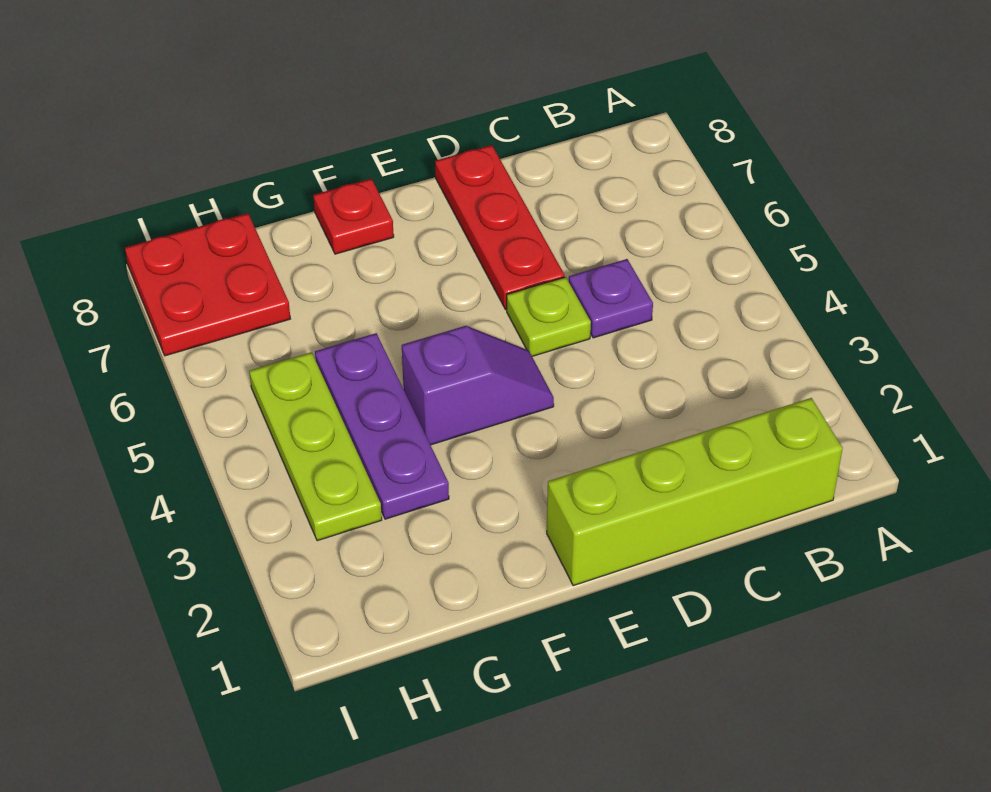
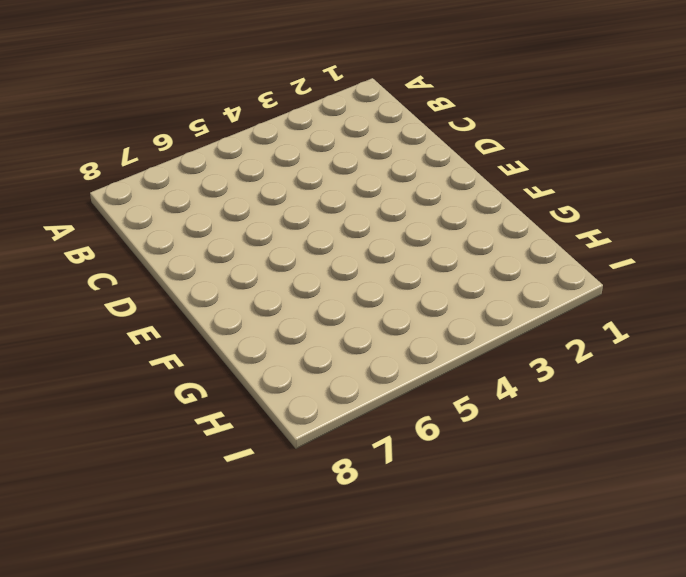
none -> lime brick B1:E1 level 1
none -> purple plate C5 level 1

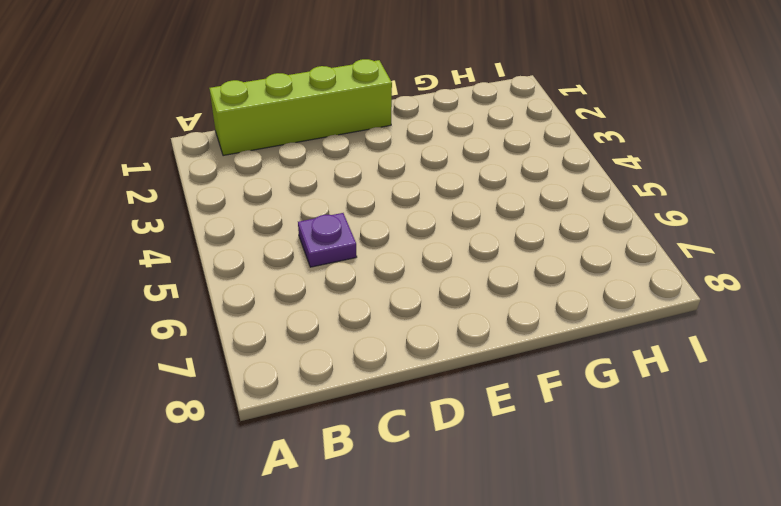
none -> lime plate D5 level 1
none -> red plate D6:D8 level 1

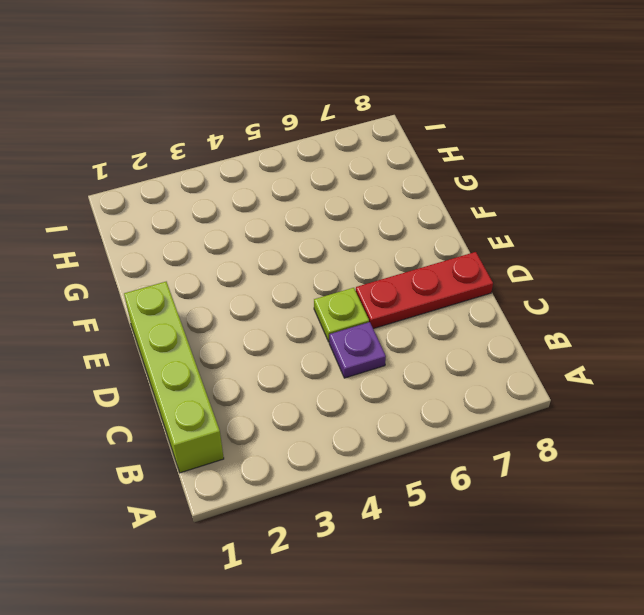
none -> purple slope E4:F4 level 1 top F
none -> red plate F8 level 1

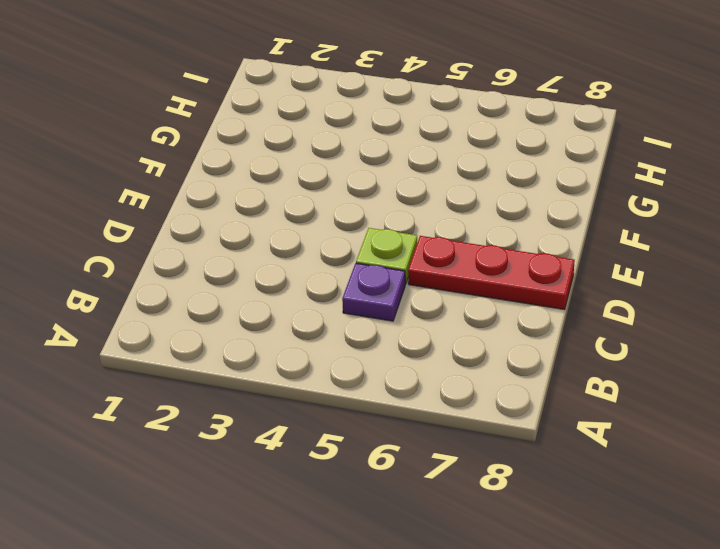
none -> lime brick B1:E1 level 1
none -> purple slope E4:F4 level 1 top F

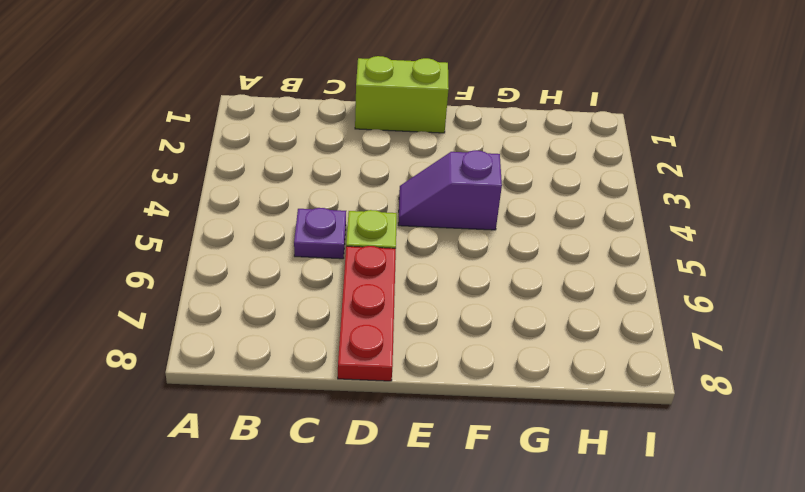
lime brick D1:E1 level 1 -> lime brick B1:E1 level 1
none -> red plate F8 level 1
none -> purple plate G3:G5 level 1

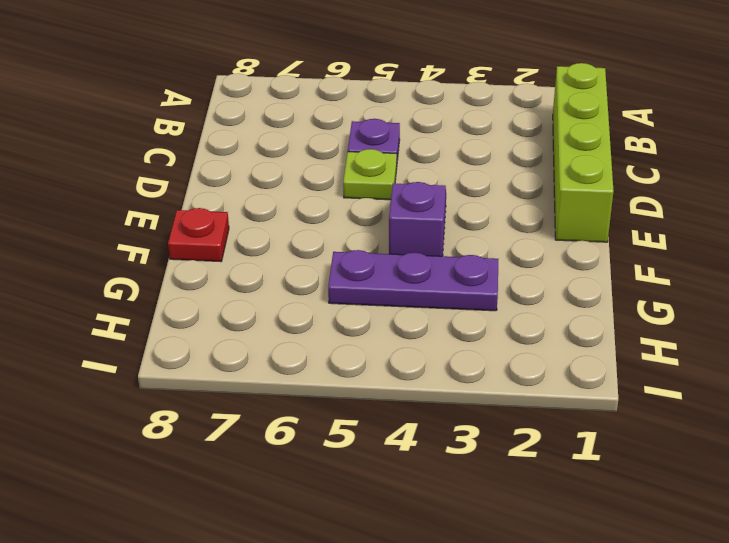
none -> red plate D6:D8 level 1
none -> lime plate H3:H5 level 1

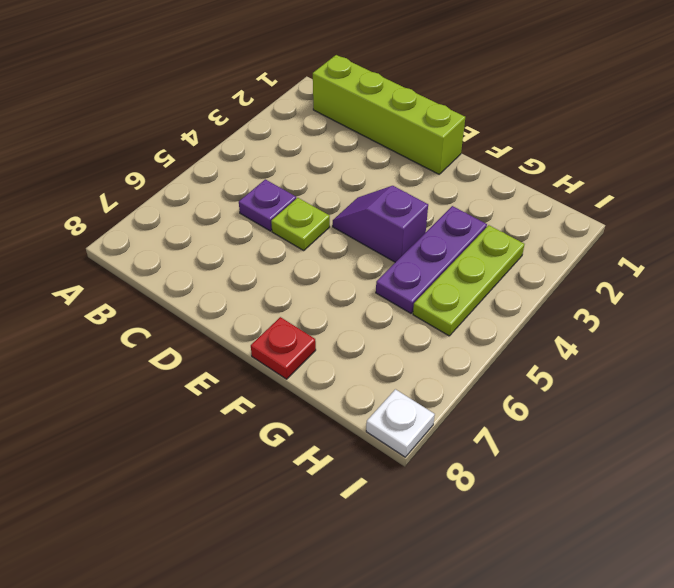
white plate I8 level 1 -> red plate H7:I8 level 1
none -> red plate D6:D8 level 1

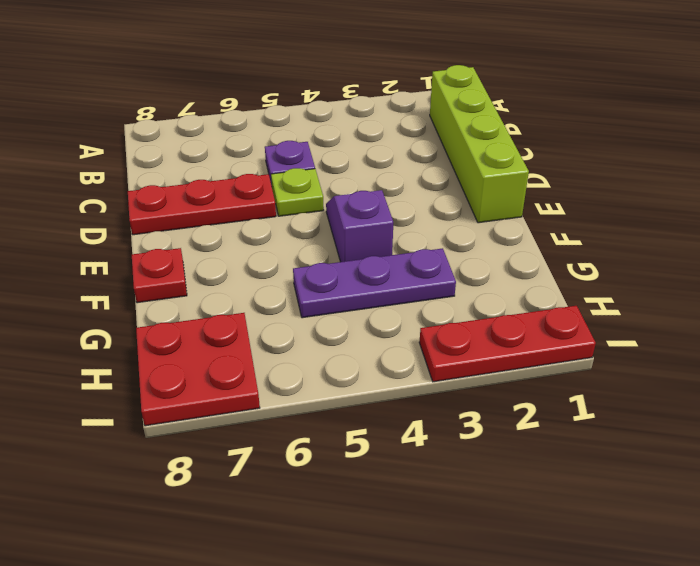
red plate I1:I3 level 1 -> none
none -> lime plate H3:H5 level 1

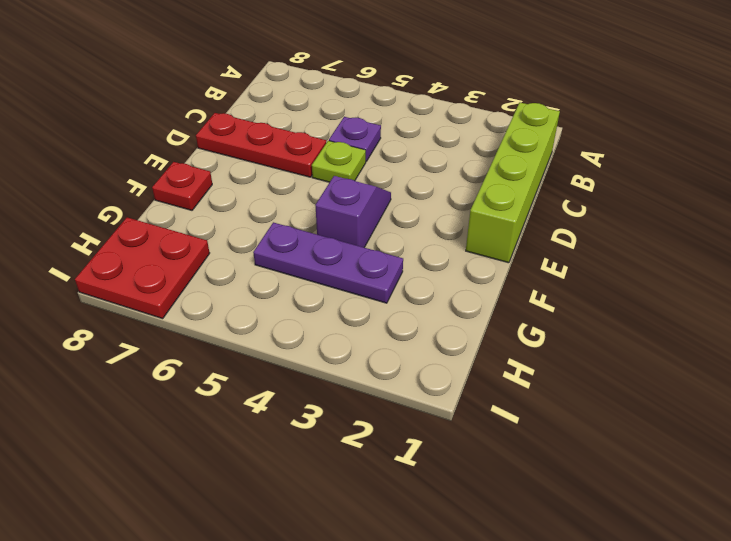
none -> lime plate H3:H5 level 1

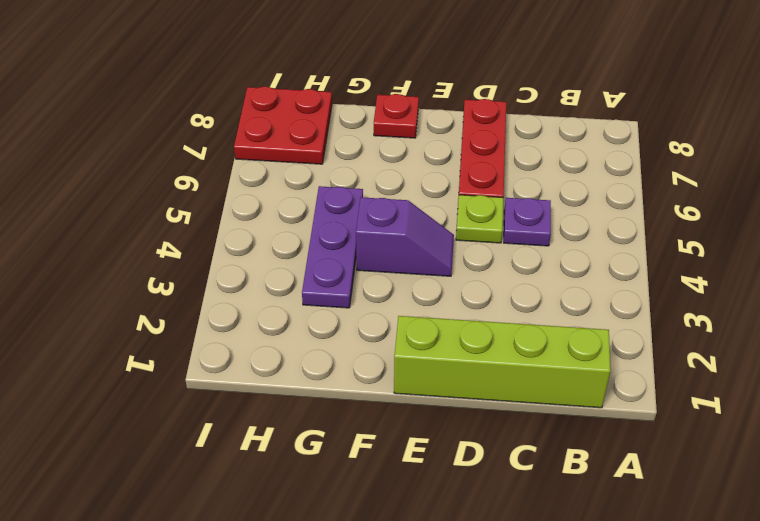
none -> lime plate H3:H5 level 1

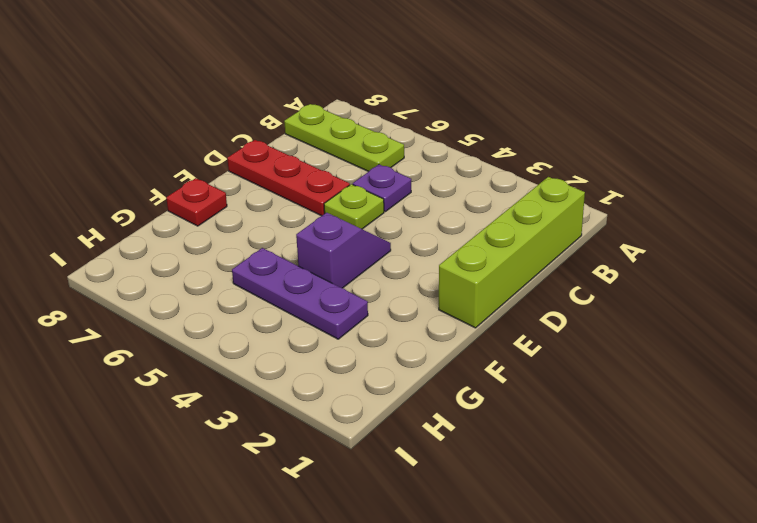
lime plate B6:B8 level 1 -> lime plate H3:H5 level 1
none -> red plate H7:I8 level 1

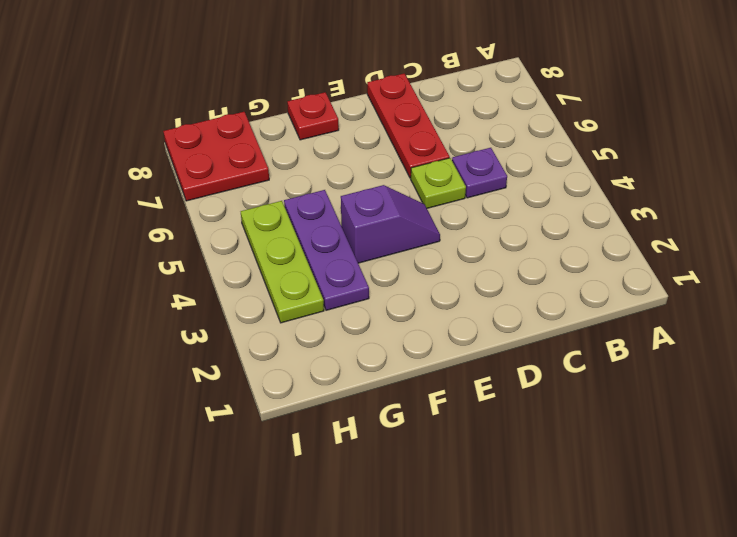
none -> lime brick B1:E1 level 1

